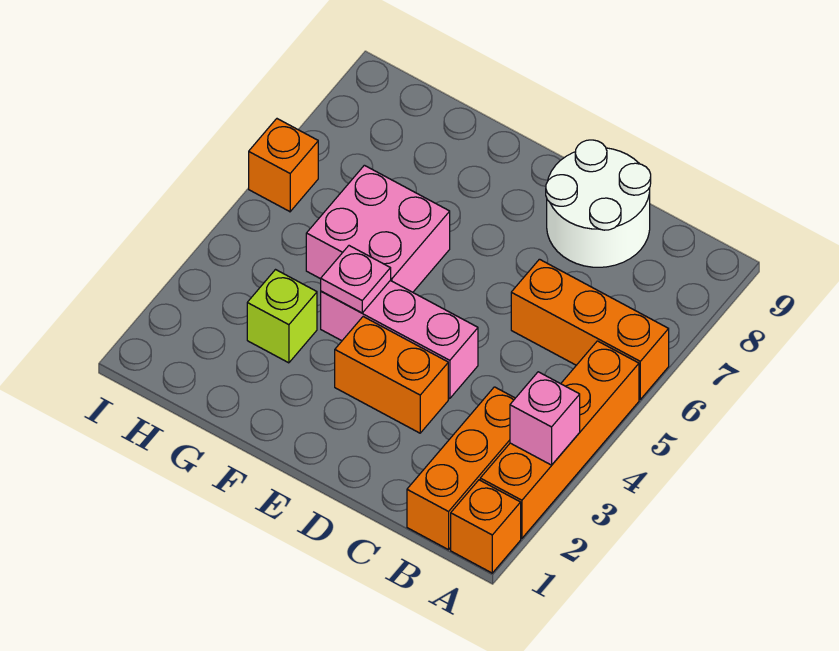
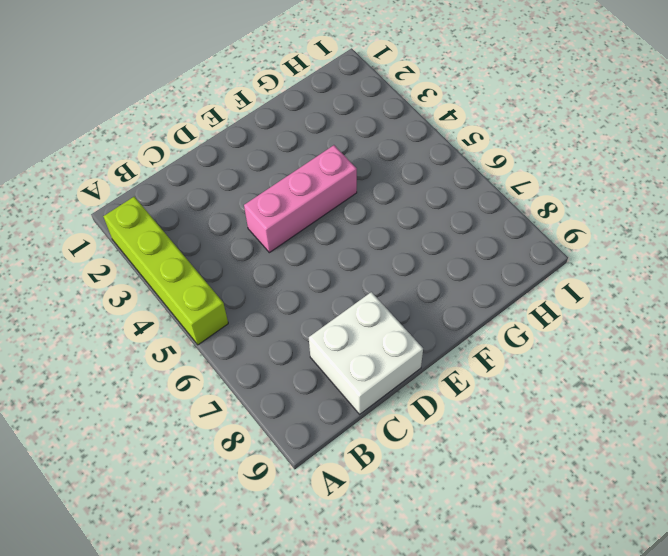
lime brick A2:A5 level 1 -> orange brick A2:A5 level 1
white brick C8:D9 level 1 -> white round brick C8:D9 level 1
none -> orange brick A1 level 1
none -> orange brick A6:C6 level 1
none -> orange brick B1:B3 level 1

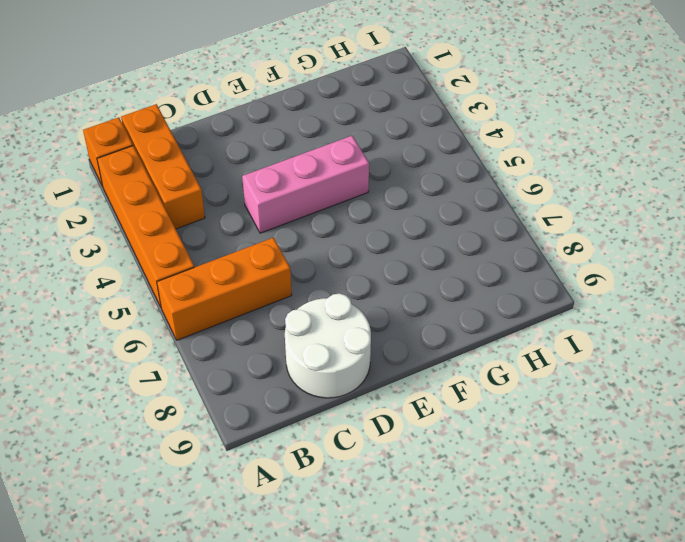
none -> orange brick D3:E3 level 1
none -> pink brick F5:G6 level 1
none -> lime brick G3 level 1

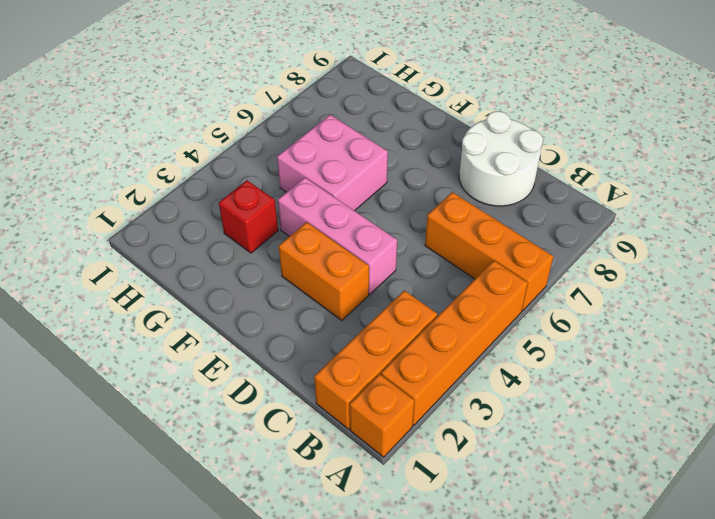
red brick G3 level 1 -> lime brick G3 level 1
none -> orange brick I6 level 1
none -> pink brick A3 level 2
none -> pink plate F4 level 2

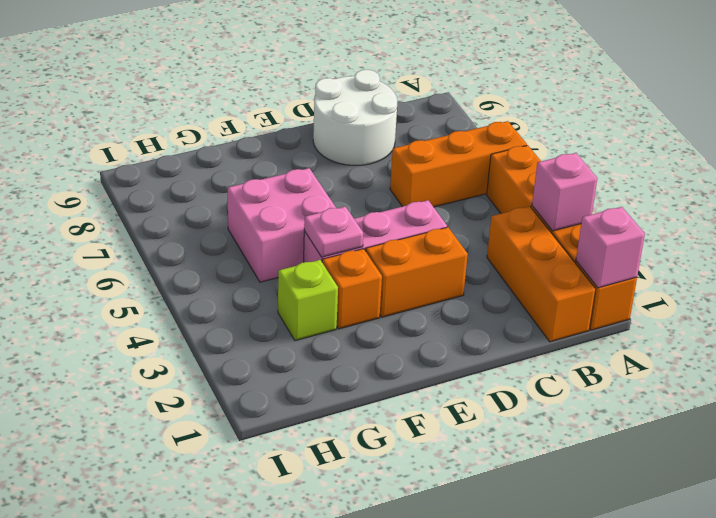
pink brick A1 level 2 -> none
orange brick F3 level 1 -> orange brick I6 level 1

